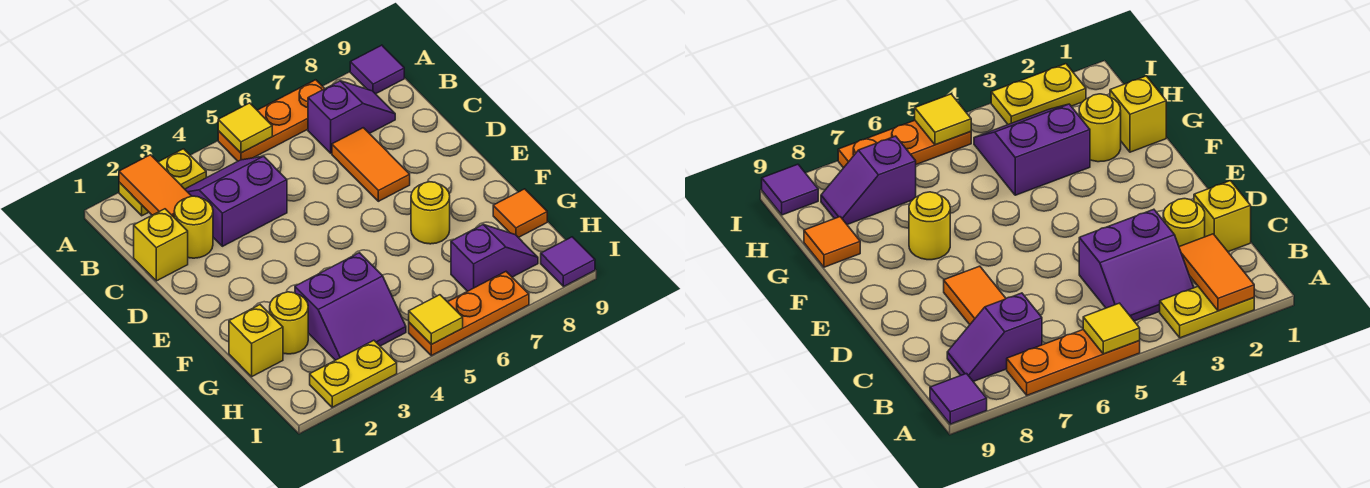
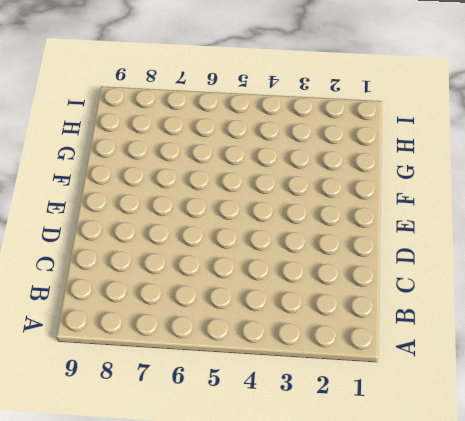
none -> yellow plate A2:A3 level 1
none -> orange plate A5:A7 level 1
none -> purple tile A9 level 1

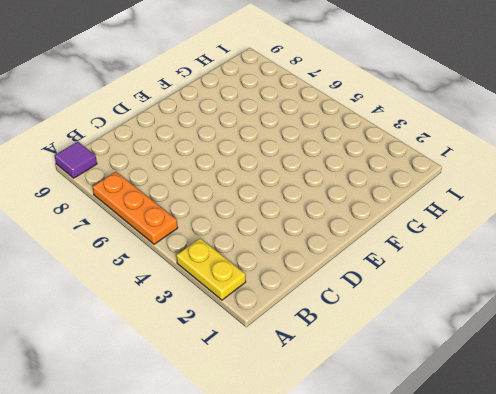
none -> purple slope B3:C4 level 1 top C
none -> purple slope B7:B8 level 1 top 7
none -> yellow brick C1 level 1

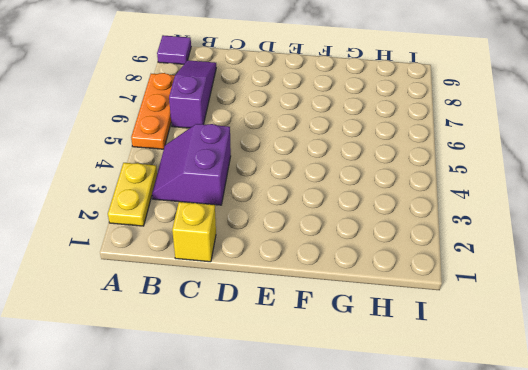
purple slope B6:B8 level 1 top 6 -> purple slope B7:B8 level 1 top 7
none -> yellow round brick C2 level 1
none -> orange tile C7:D7 level 1
none -> yellow round brick F7 level 1

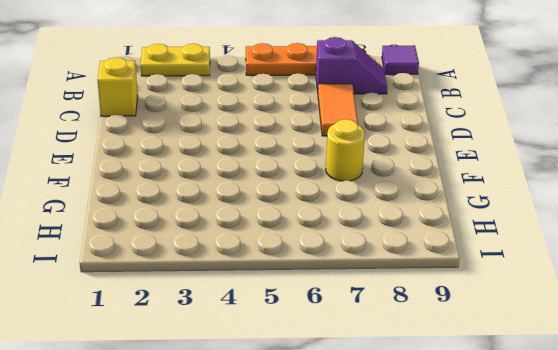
none -> purple slope B3:C4 level 1 top C
none -> yellow round brick C2 level 1
none -> yellow brick G1 level 1

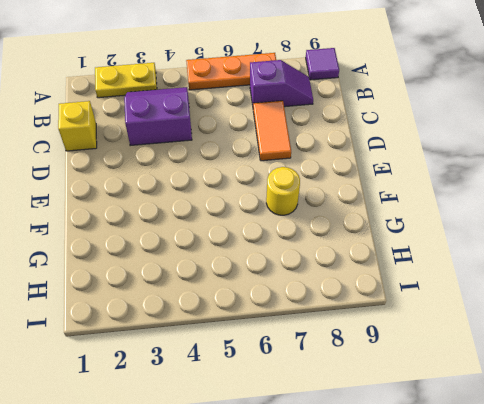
none -> yellow round brick C2 level 1
none -> yellow brick G1 level 1
none -> yellow round brick G2 level 1

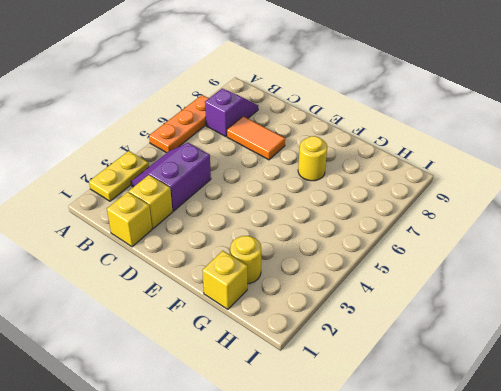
yellow brick C2 level 1 -> yellow round brick C2 level 1
none -> purple tile A9 level 1
none -> purple slope G3:H4 level 1 top G
none -> orange tile G9 level 1

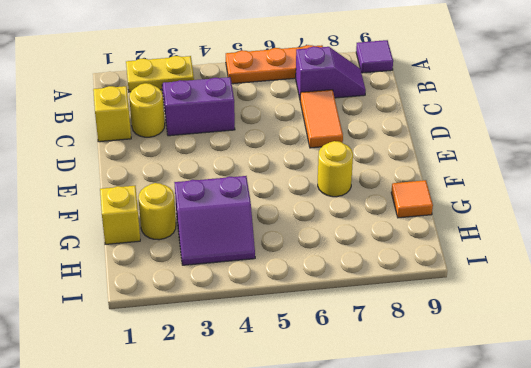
none -> purple slope H7:H8 level 1 top 7
none -> yellow plate I2:I3 level 1
none -> orange plate I5:I7 level 1

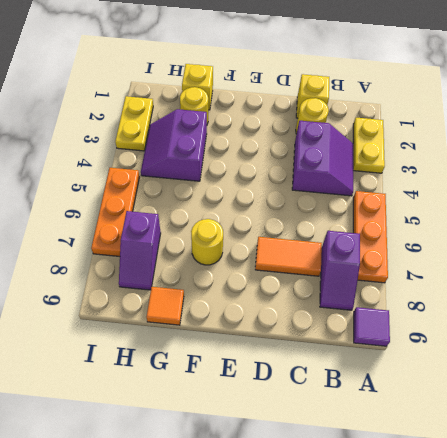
none -> purple tile I9 level 1
none -> orange tile A2:B2 level 2
none -> yellow tile A5 level 2

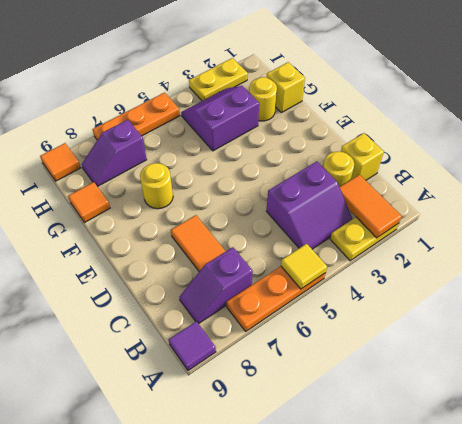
orange tile I9 level 1 -> purple tile I9 level 1
none -> yellow tile I5 level 2

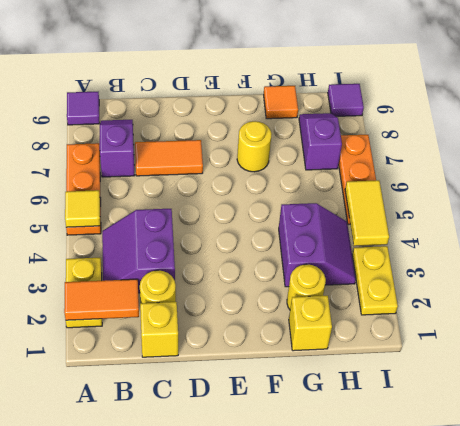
yellow tile I4:I5 level 2 -> yellow tile I5 level 2

